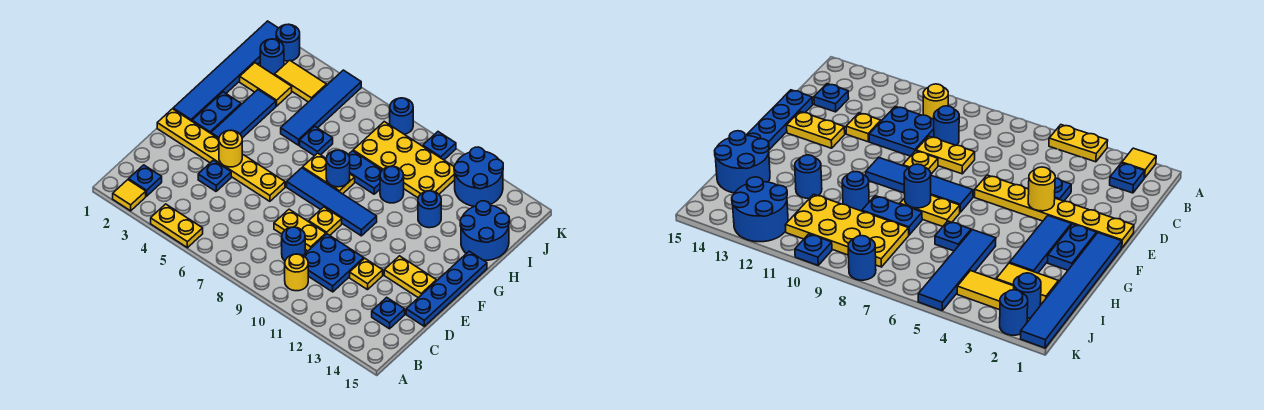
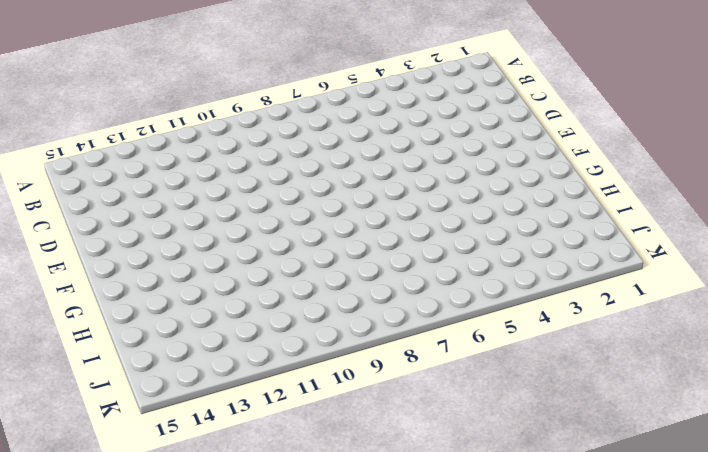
none -> yellow tile A2 level 1
none -> yellow plate A4:A5 level 1
none -> blue plate B2 level 1
none -> yellow round brick B10 level 1

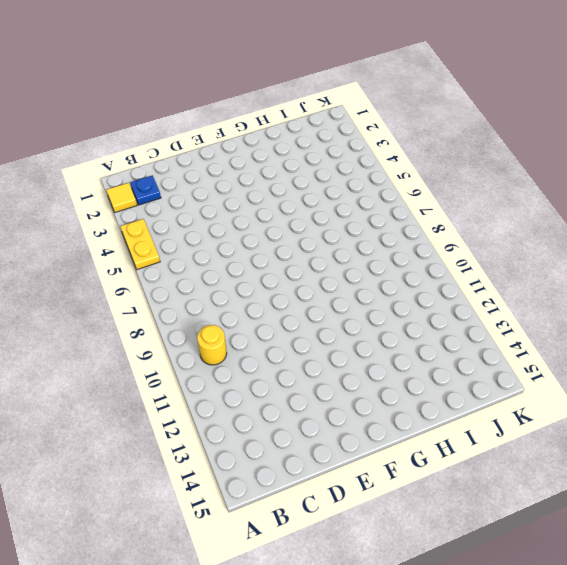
none -> blue round brick C9 level 1
none -> blue plate C10:D11 level 1
none -> blue plate C14 level 1
none -> blue plate D4 level 1

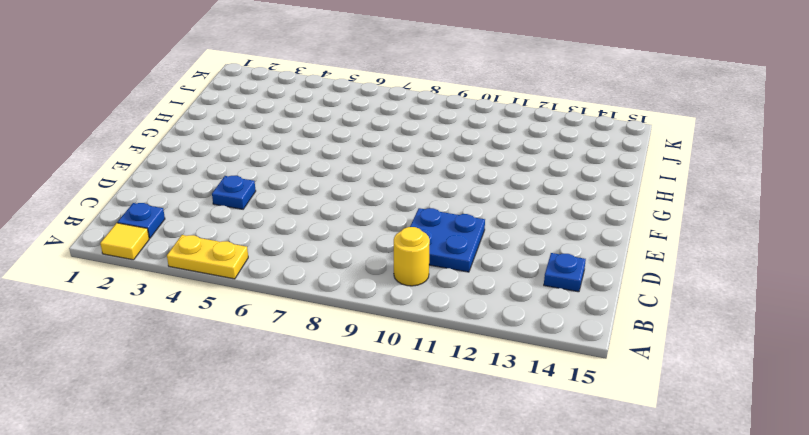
none -> blue round brick C9 level 1
none -> yellow plate D8:D9 level 1
none -> yellow plate D12 level 1
none -> blue plate D15:G15 level 1

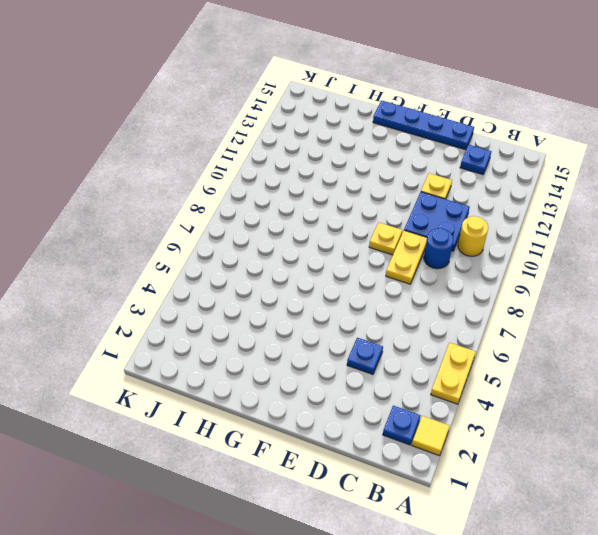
none -> yellow plate E1:E6 level 1
none -> yellow plate E13:E14 level 1
none -> blue tile F1:K1 level 1
none -> blue plate F2:G2 level 1

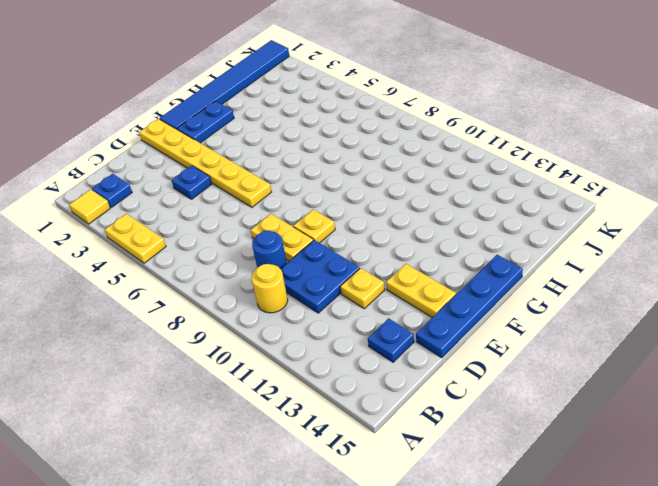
none -> blue tile F3:H3 level 1
none -> blue tile F7:F10 level 1
none -> yellow plate G7:G8 level 1
none -> blue tile H5:K5 level 1

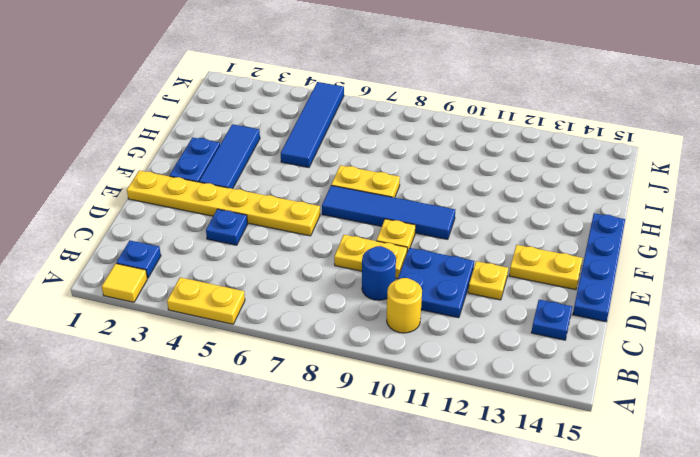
none -> blue tile F1:K1 level 1
none -> blue plate H6 level 1
none -> blue plate H8:H9 level 1
none -> blue round brick H10 level 1

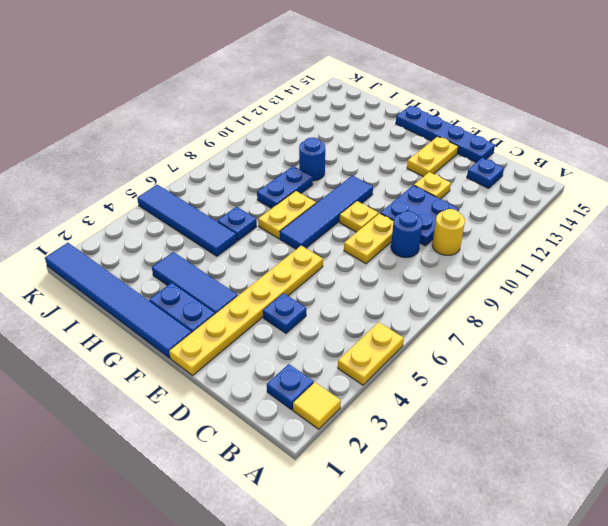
none -> blue round brick H12 level 1
none -> blue round brick H14:I15 level 1
none -> yellow tile I2:I3 level 1
none -> yellow plate I8:J11 level 1

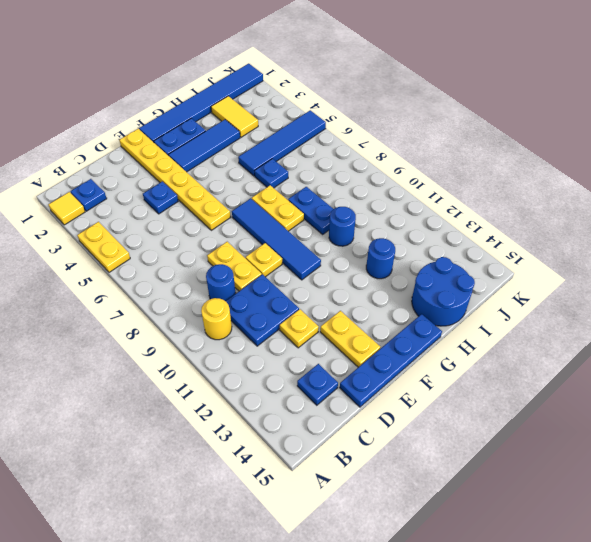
none -> yellow plate I8:J11 level 1
none -> blue round brick J2 level 1
none -> yellow tile J3:J4 level 1
none -> blue round brick J12:K13 level 1

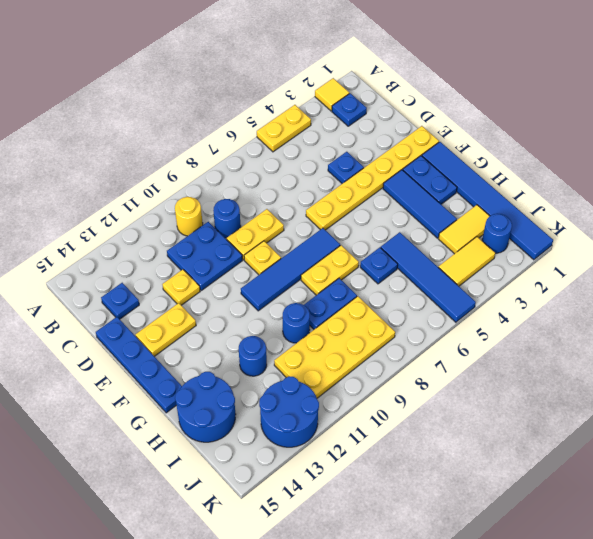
none -> blue round brick K2 level 1
none -> blue round brick K8 level 1
none -> blue plate K10 level 1
none -> yellow round brick E4 level 2

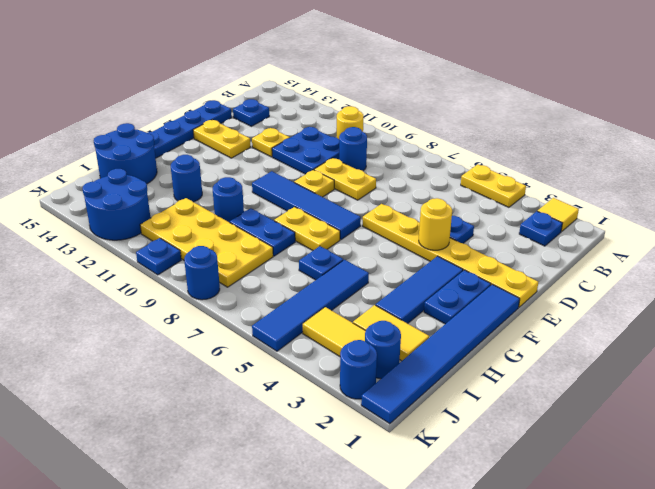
none -> blue round brick G8 level 2

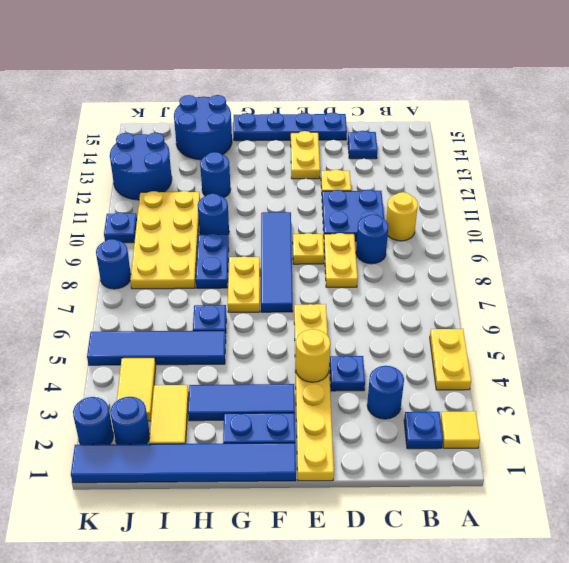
blue round brick C3 level 1 -> blue round brick G8 level 2

